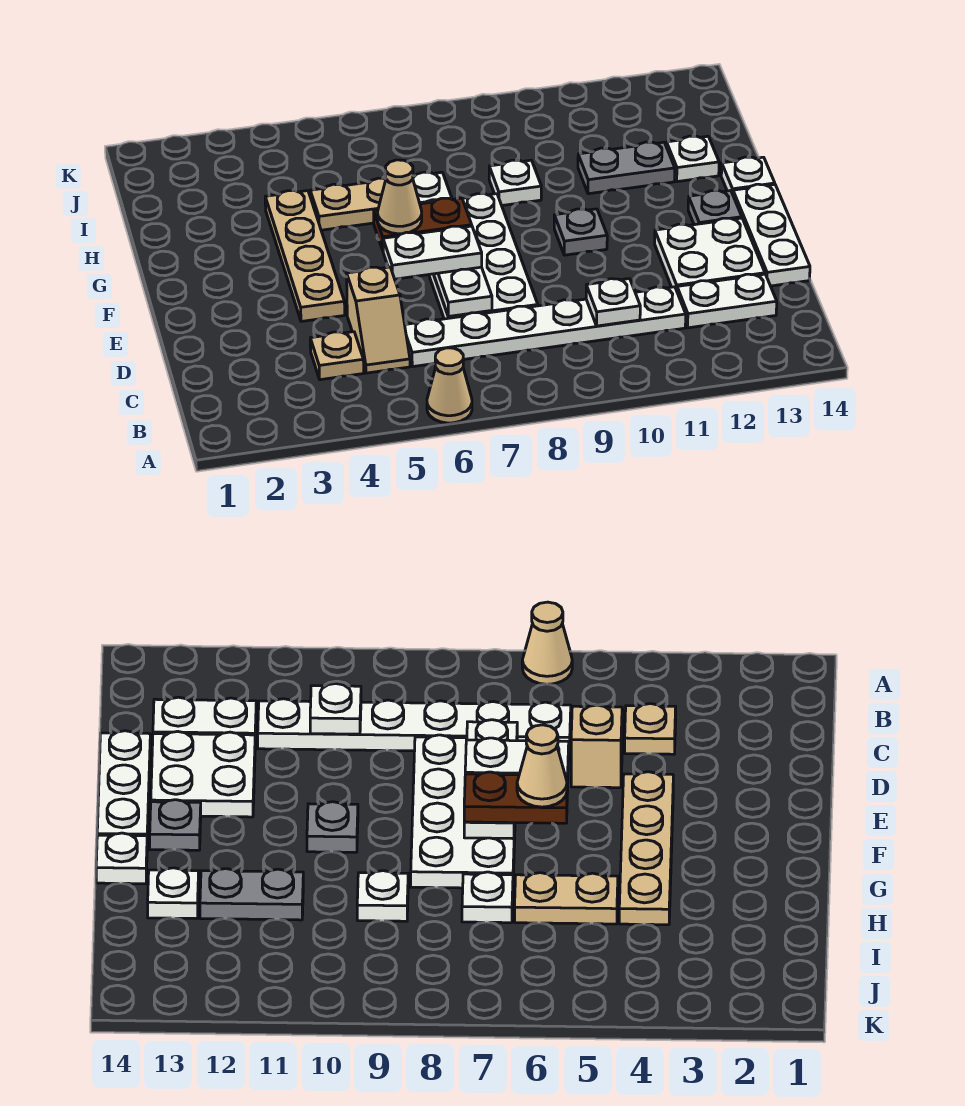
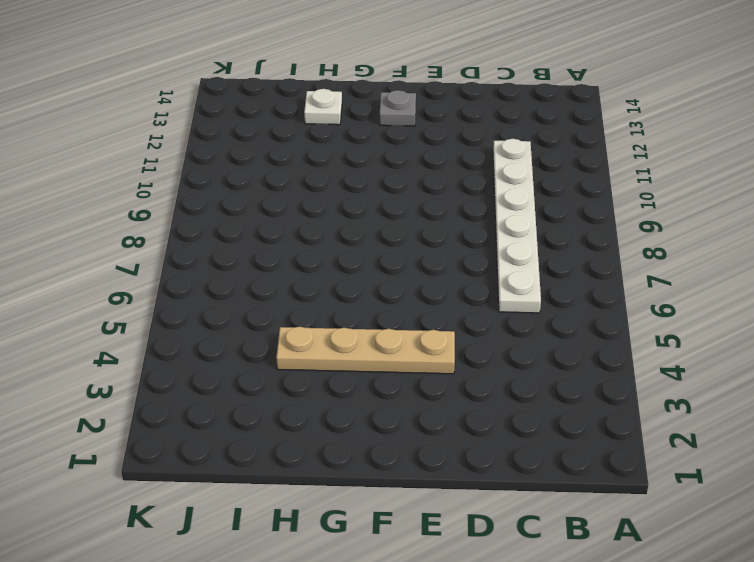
none -> tan cone A6 level 1
none -> tan plate C4 level 1
none -> tan slope C5:D5 level 1 top D

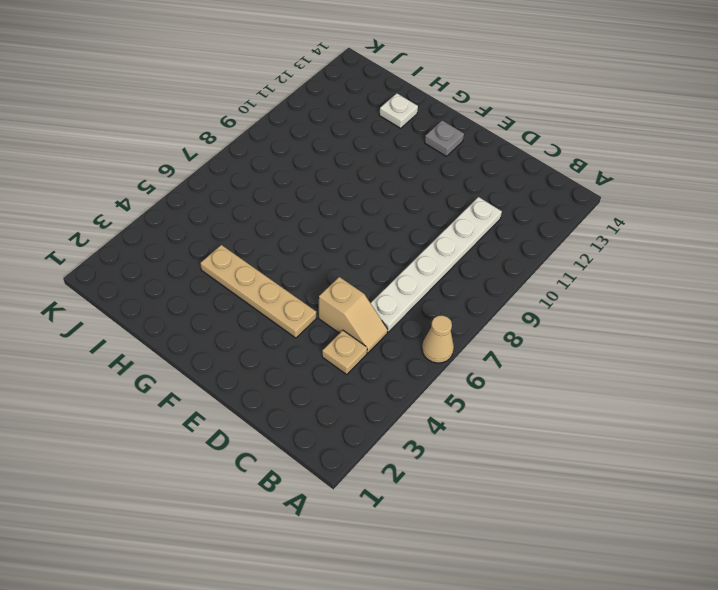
none -> white plate C12:C13 level 1
none -> white plate D7:G8 level 1
none -> white plate D12:E13 level 1

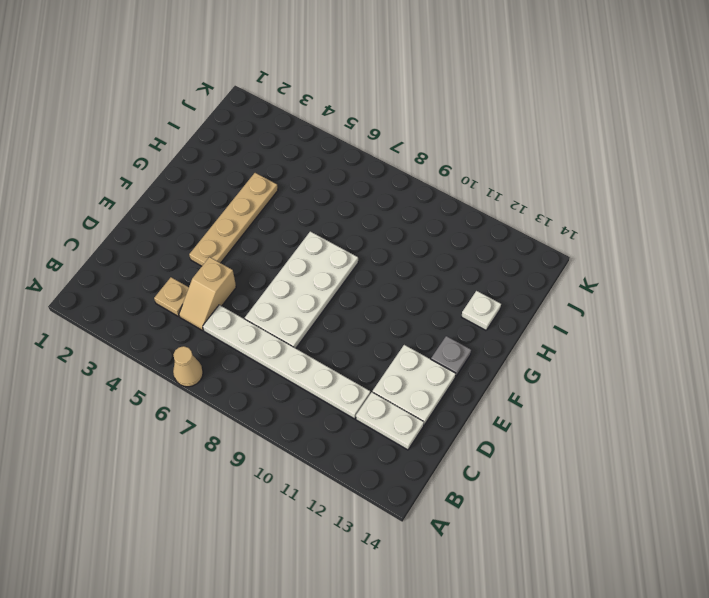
none -> white plate D14:F14 level 1
none -> grey plate F10 level 1
none -> white plate G14 level 1

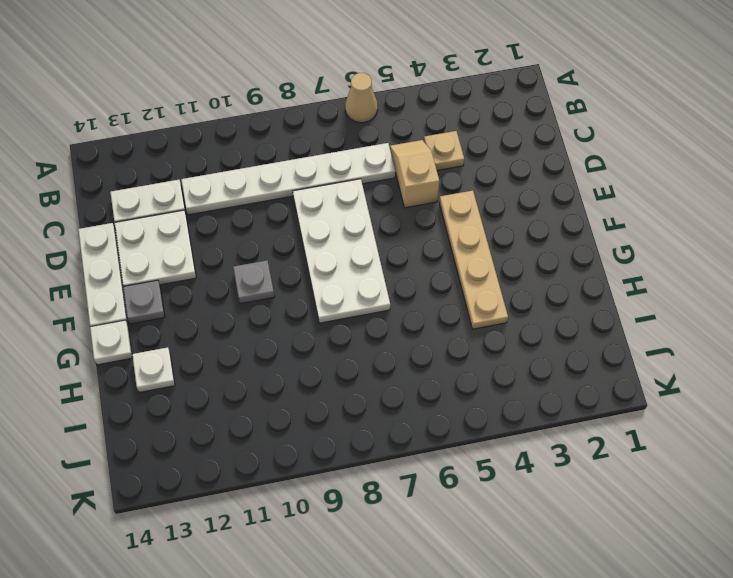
none -> tan plate H5:H6 level 1
none -> white plate H7 level 1
none -> white plate H9 level 1

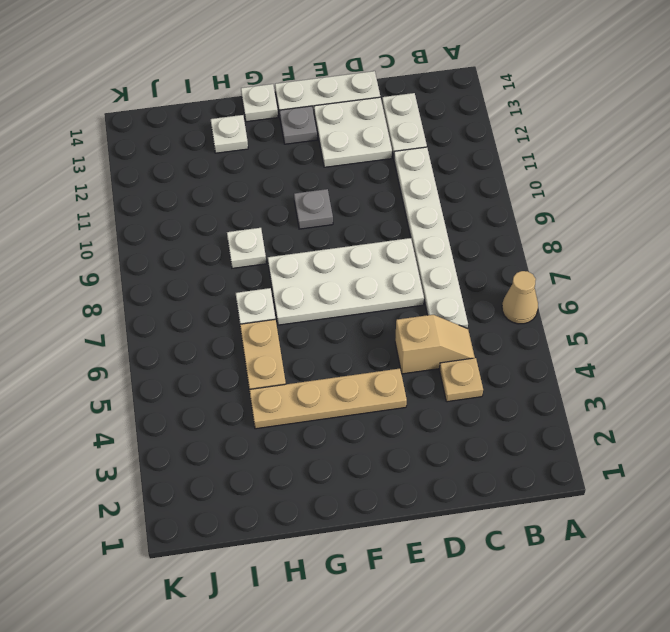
none -> grey plate H11:H12 level 1
none -> white plate C10 level 2
none -> white plate D7:F7 level 2

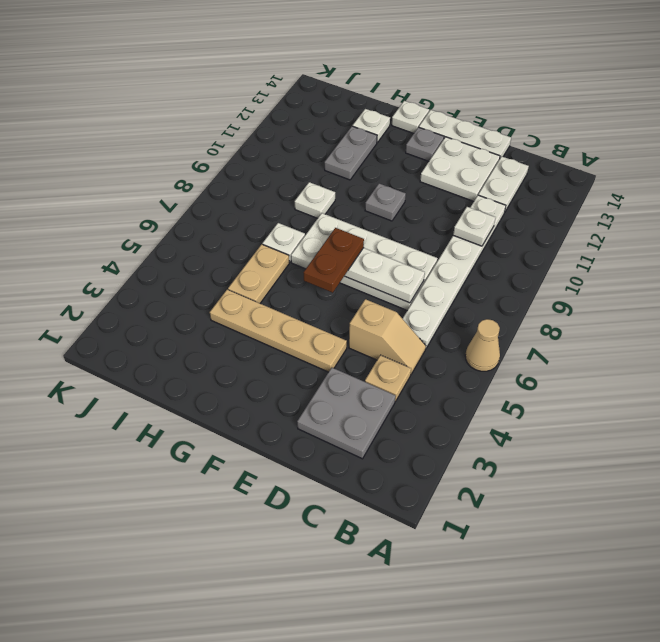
grey plate C2:D3 level 1 -> none
none -> white plate E6:E7 level 3
none -> tan cone F6 level 4

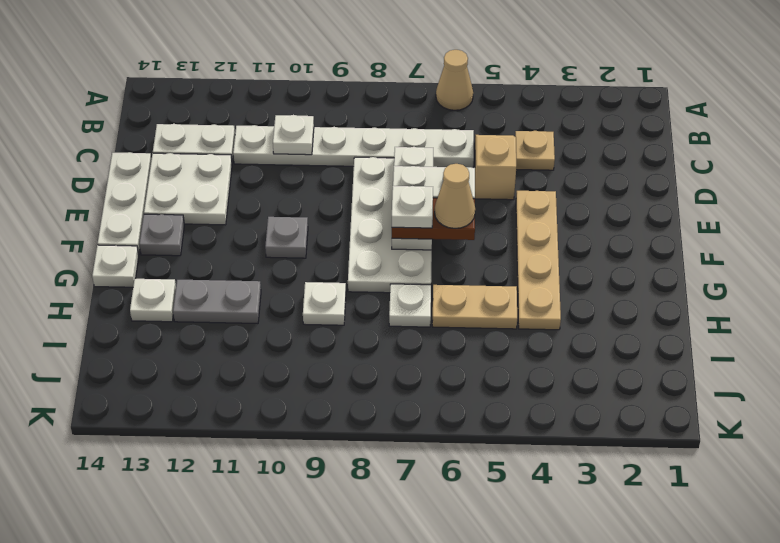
white plate F7 level 4 -> none

